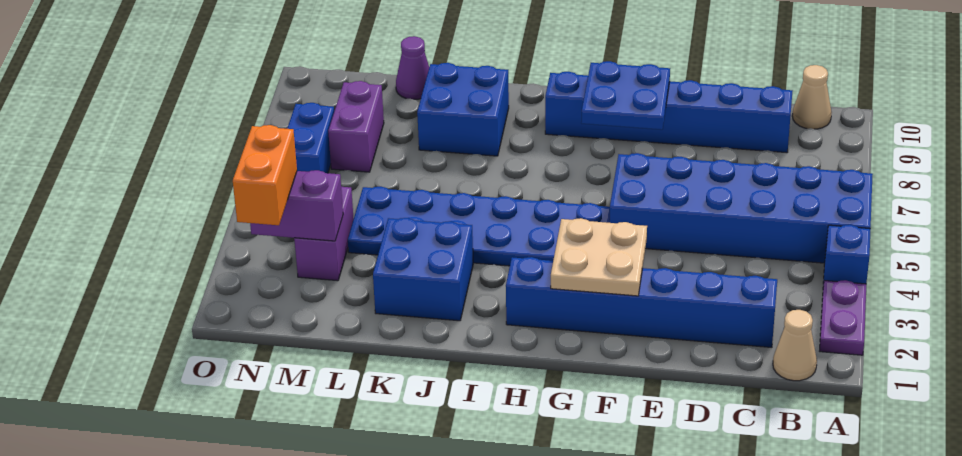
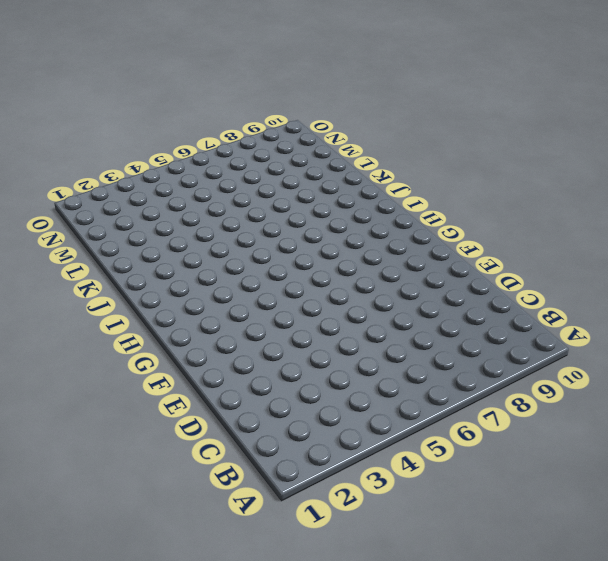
none -> purple plate A2:A3 level 1
none -> blue brick A4 level 1
none -> blue brick A5:F6 level 1

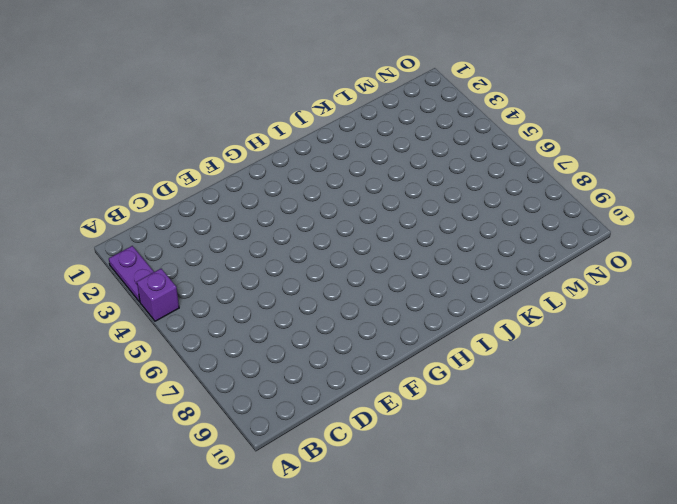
purple brick A4 level 1 -> blue brick A4 level 1
none -> blue brick A5:F6 level 1
none -> tan cone B1 level 1
none -> tan cone B10 level 1

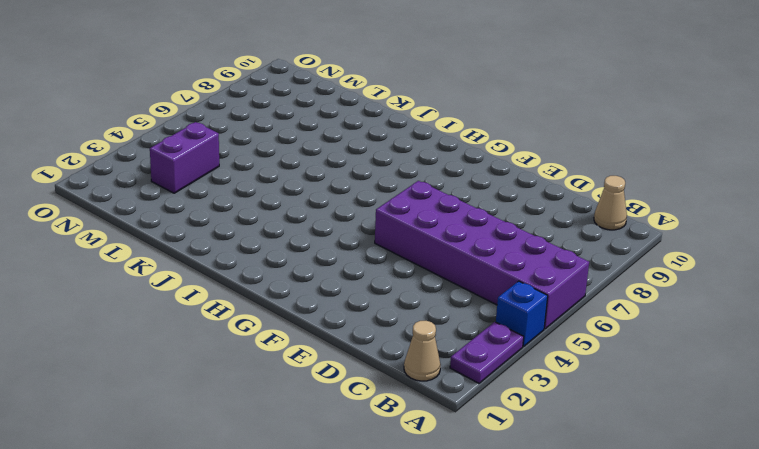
purple brick A5:F6 level 1 -> blue brick A5:F6 level 1
none -> blue brick C2:H2 level 1
none -> blue brick C9:H9 level 1
none -> blue plate G4:L5 level 1

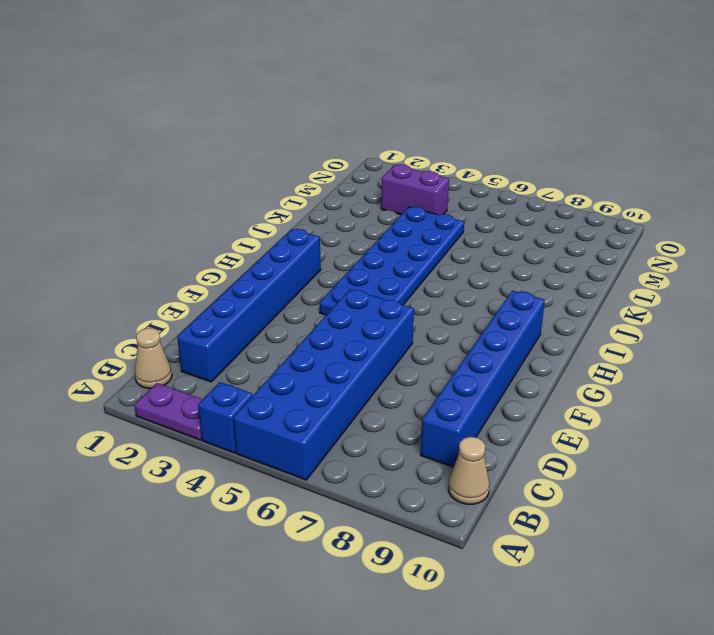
none -> blue brick J2:K3 level 1
none -> blue brick J8:K9 level 1
none -> purple cone L10 level 1

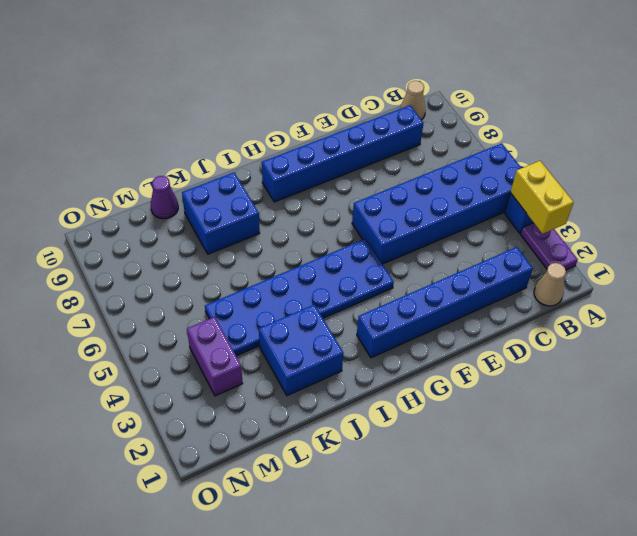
yellow brick A3:A4 level 2 -> none
none -> purple brick M7:M8 level 1
none -> blue brick N6:N7 level 1
none -> tan plate F2:G3 level 2

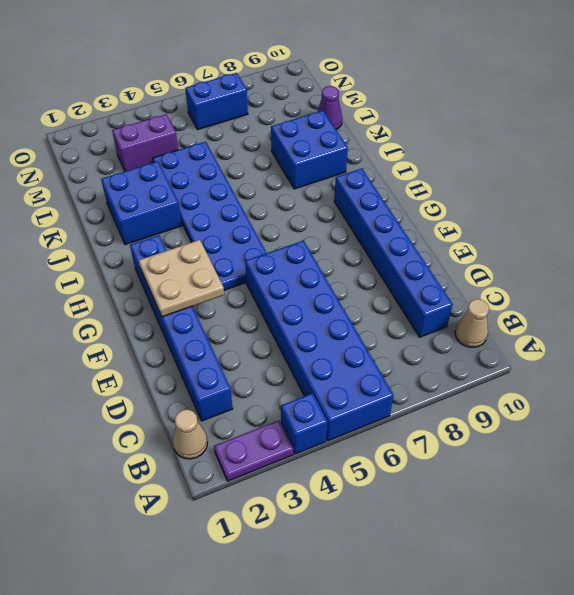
none -> purple brick M7:M8 level 1
none -> blue plate F8:G9 level 2
none -> purple brick M3:N3 level 2

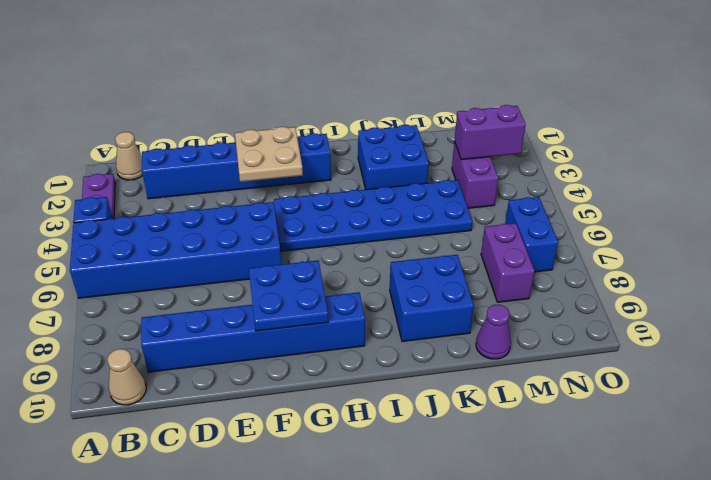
none -> orange brick N2:N3 level 3

